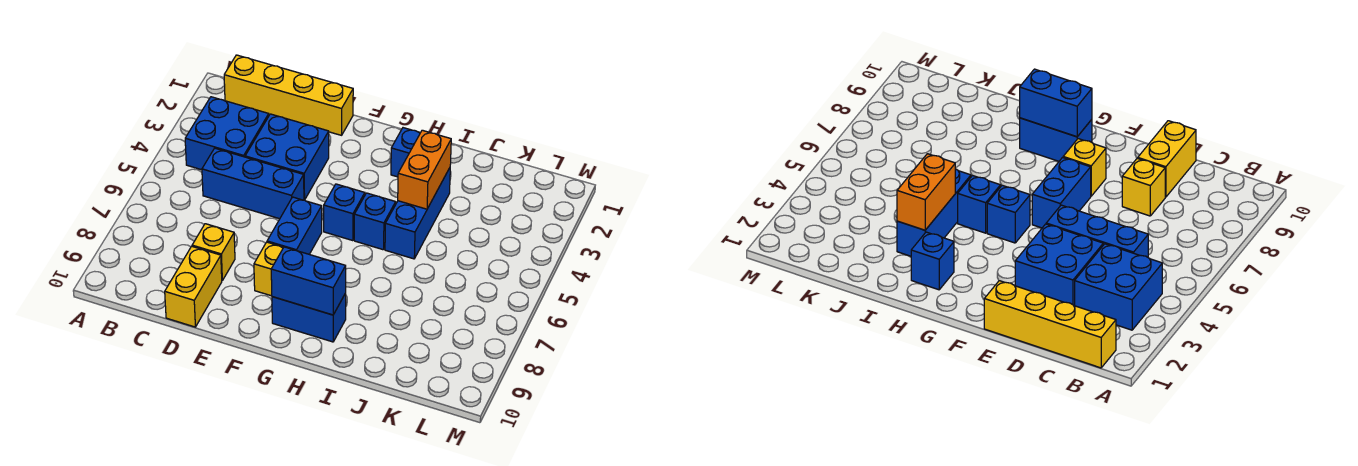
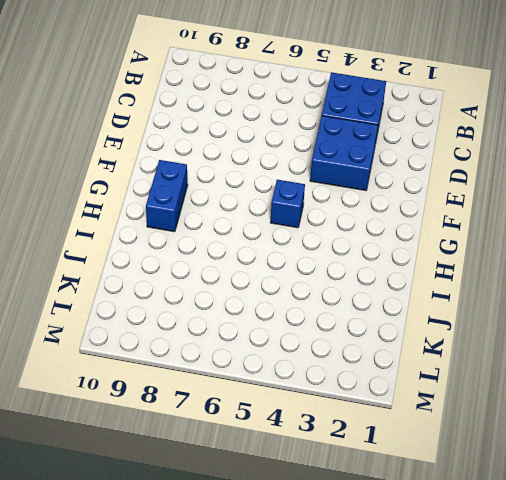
none -> yellow brick B1:E1 level 1
none -> blue brick C5:E5 level 1
none -> yellow brick D8 level 1

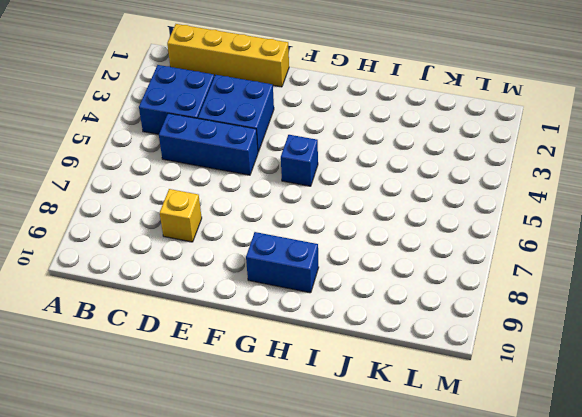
none -> yellow brick D9:D10 level 1
none -> blue brick F6:F7 level 1
none -> yellow brick F8 level 1

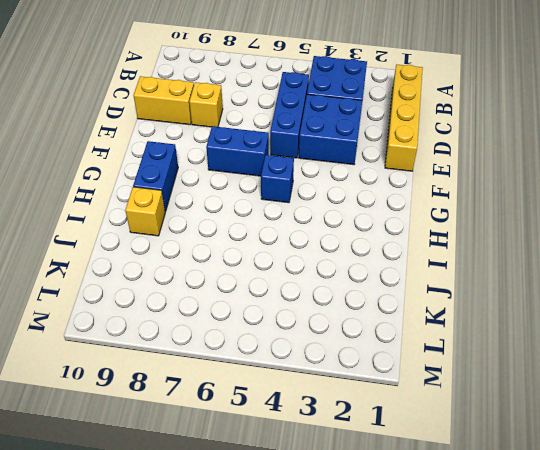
yellow brick I9 level 1 -> yellow brick F8 level 1
none -> blue brick H2 level 1
none -> blue brick H5 level 1
none -> blue brick I3:I5 level 1

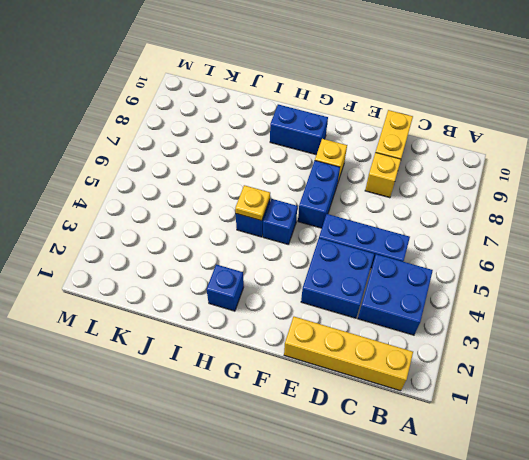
yellow plate H5 level 2 -> none
none -> blue brick I3:I5 level 1
none -> blue brick G9:H9 level 2
none -> orange brick I3:I4 level 2

